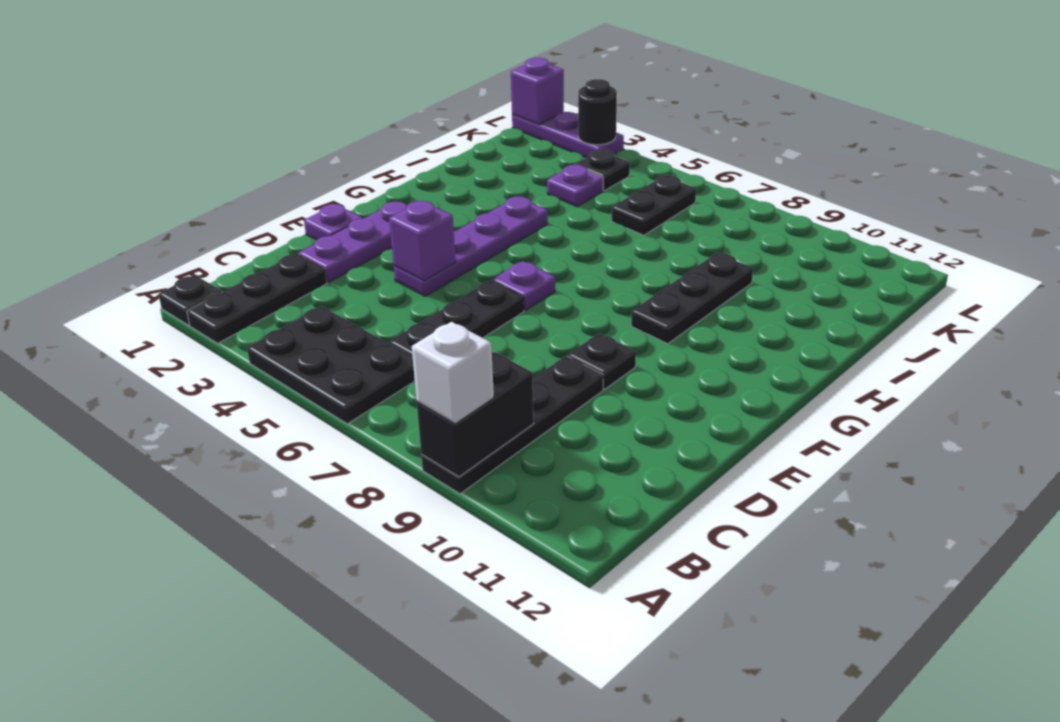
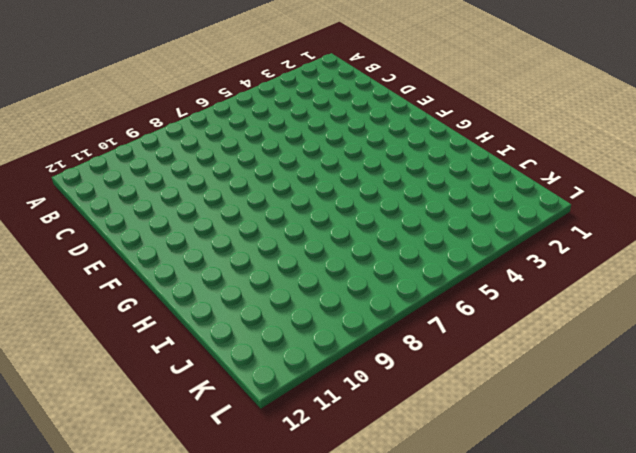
none -> black plate A1 level 1
none -> black plate A2:C2 level 1
none -> black plate A4:B6 level 1

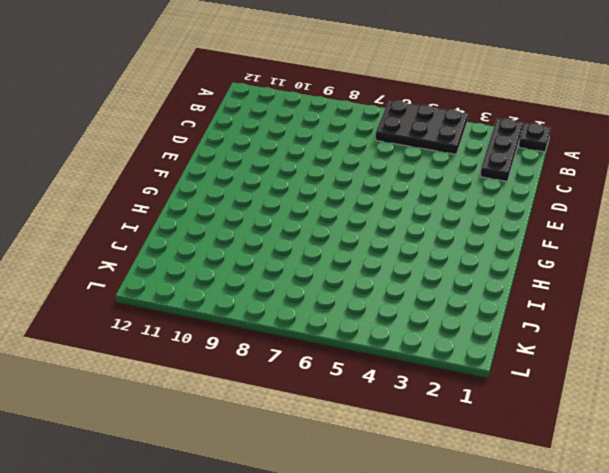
none -> black plate A9:D9 level 1
none -> black plate C6:E6 level 1
none -> purple plate D2:F2 level 1

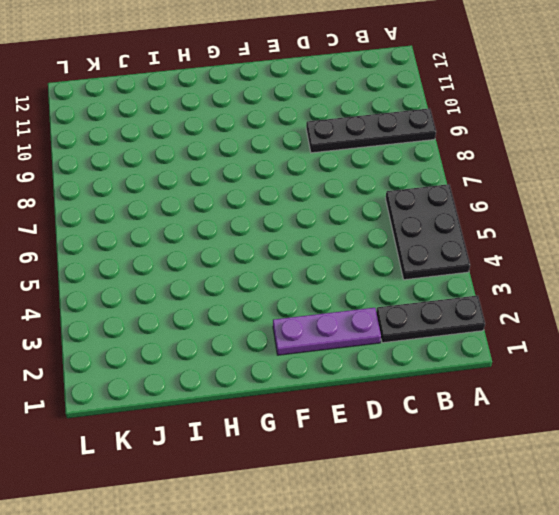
none -> black plate A1 level 1
none -> black plate C6:E6 level 1
none -> purple plate E1 level 1

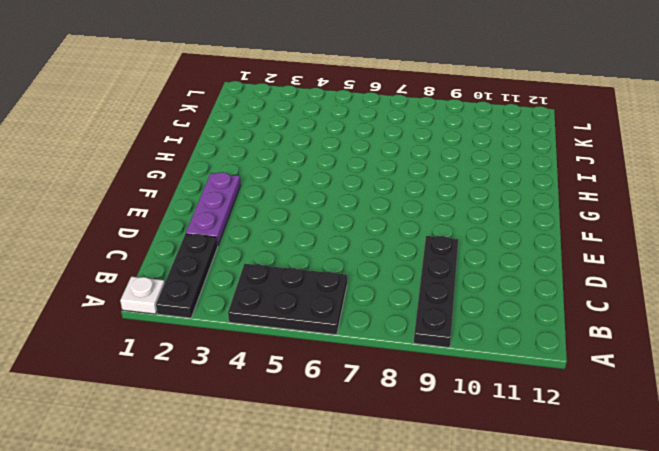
white plate A1 level 1 -> black plate A1 level 1
none -> black plate C6:E6 level 1
none -> purple plate E1 level 1
none -> purple plate E4:H4 level 1

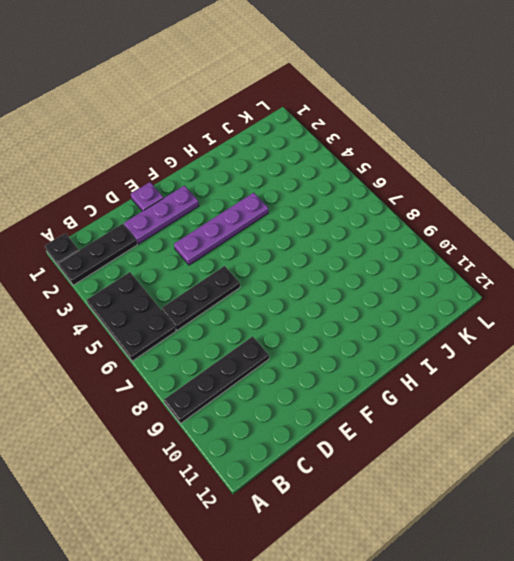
none -> black plate E9 level 1
none -> purple plate F6 level 1
none -> black plate G9:I9 level 1

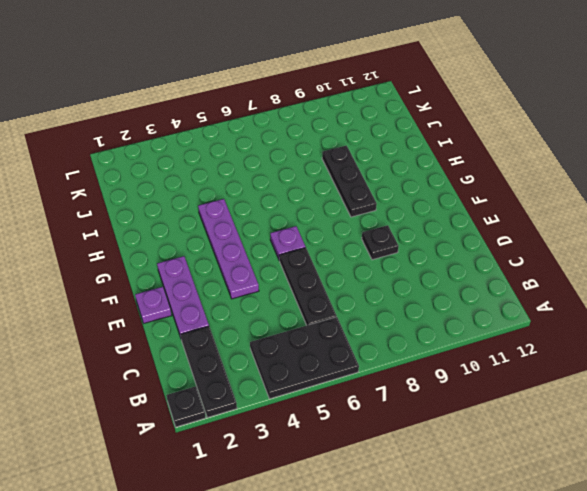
none -> black plate A9:D9 level 1
none -> purple plate J4 level 1
none -> black plate J6:K6 level 1

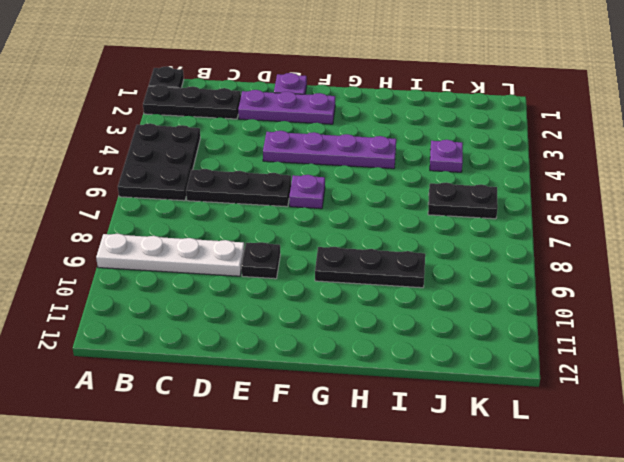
white plate A9:D9 level 1 -> black plate A9:D9 level 1
none -> black plate K4 level 1
none -> purple plate L1:L3 level 1
none -> black brick A9:B9 level 2

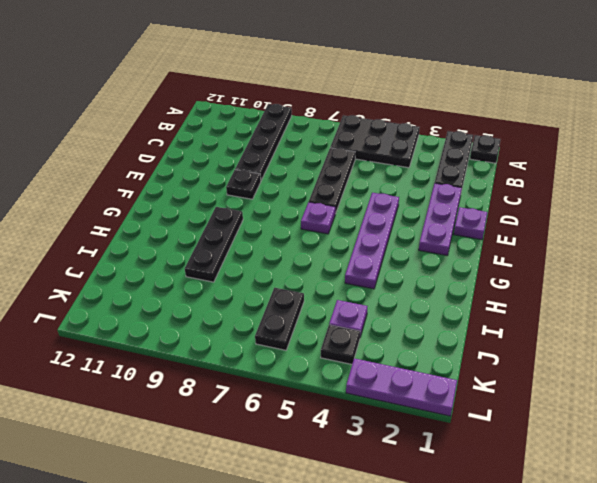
none -> black brick A9:B9 level 2
none -> purple brick E4 level 2
none -> purple brick L1 level 2

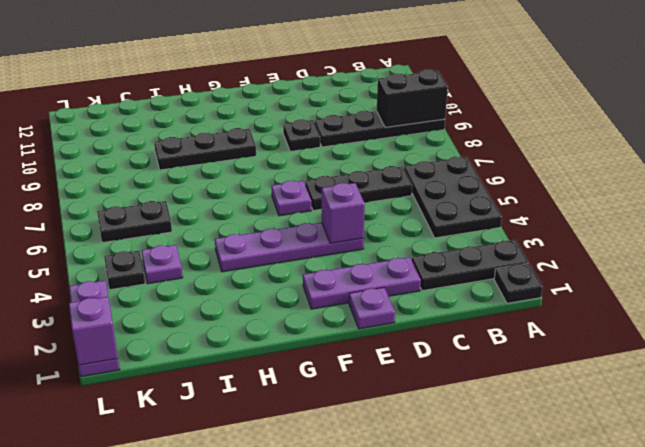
none -> black round brick L3 level 2
none -> white brick A9 level 3

